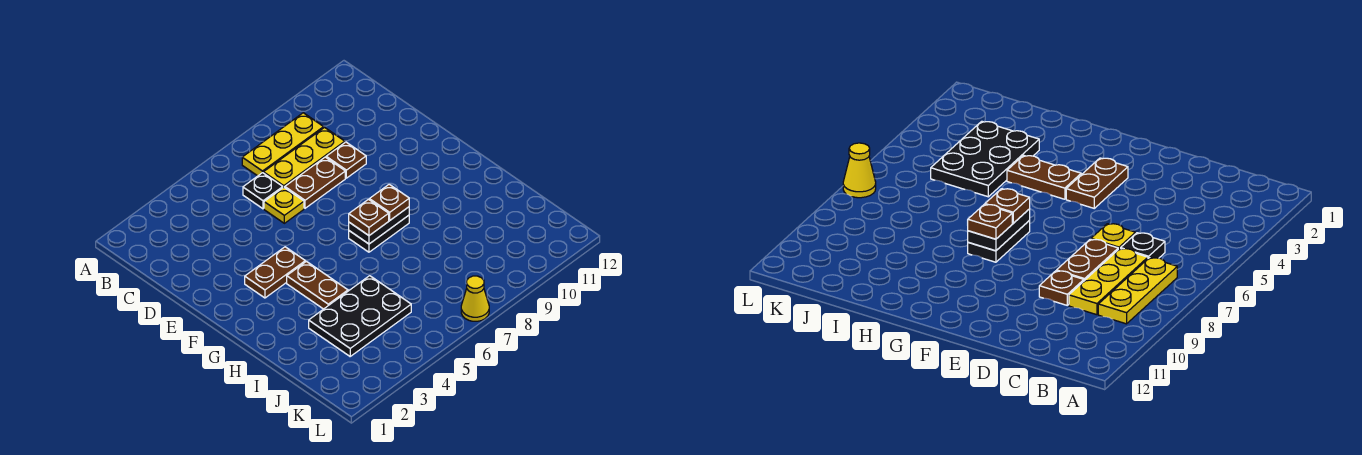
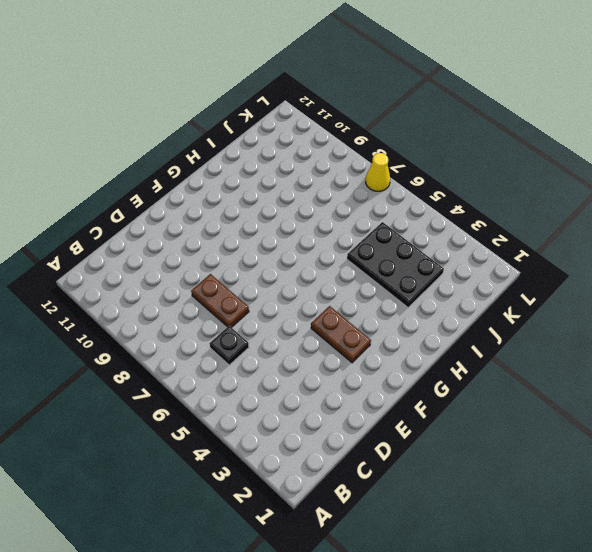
none -> yellow plate B7:B9 level 1
none -> yellow plate C7:C9 level 1
none -> yellow plate D6 level 1

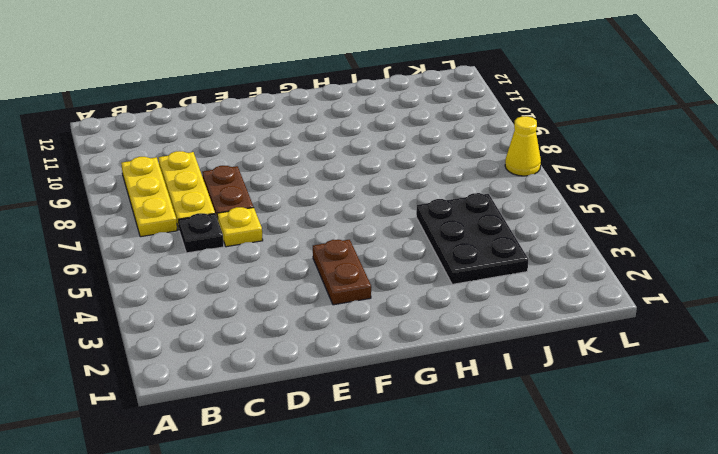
none -> brown plate D9 level 1
none -> brown plate G4:H4 level 1
none -> black plate G7:G8 level 1

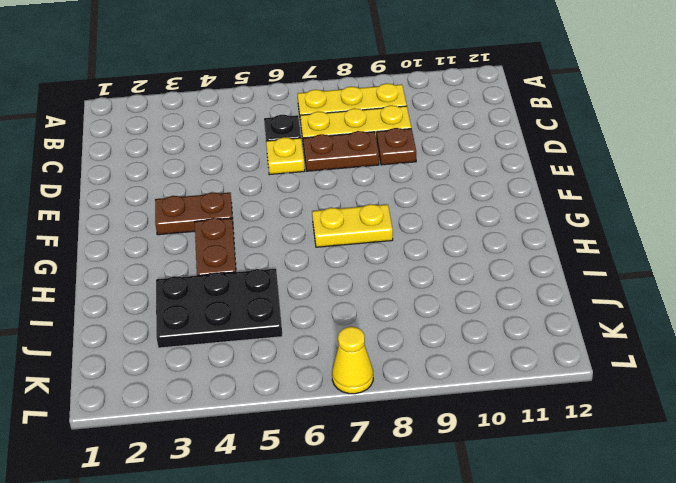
yellow plate G7:G8 level 1 -> black plate G7:G8 level 1
none -> black plate G7:G8 level 2
none -> brown plate G7 level 3
none -> brown plate G8 level 3

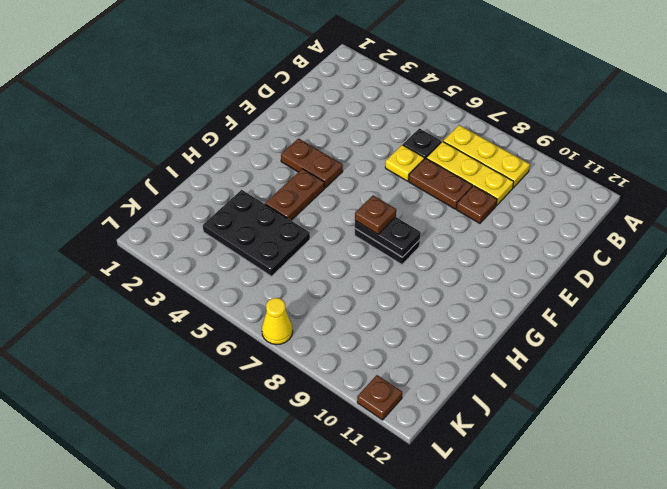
brown plate L11 level 1 -> brown plate G8 level 3

